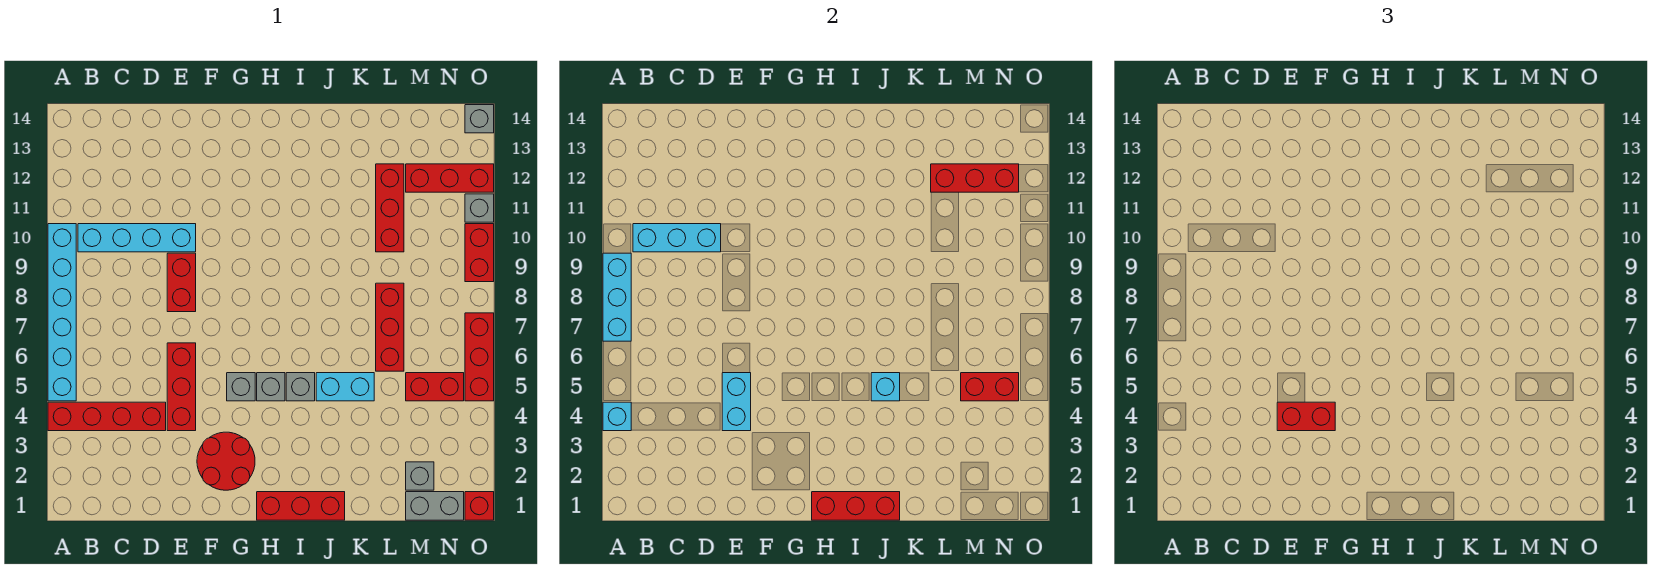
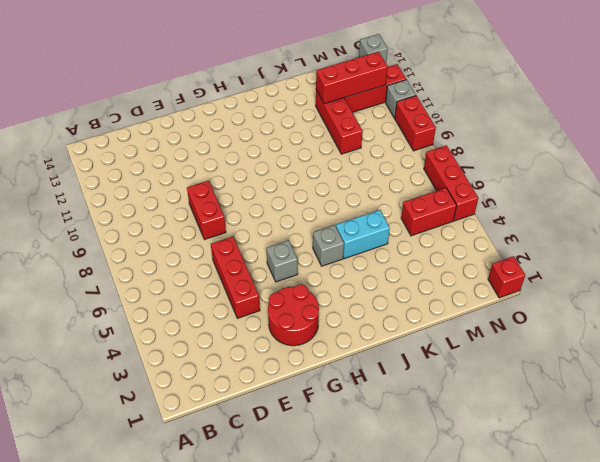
none -> red brick A4:D4 level 1
none -> cyan brick A5:A10 level 1
none -> cyan brick B10:E10 level 1
none -> red brick H1:J1 level 1

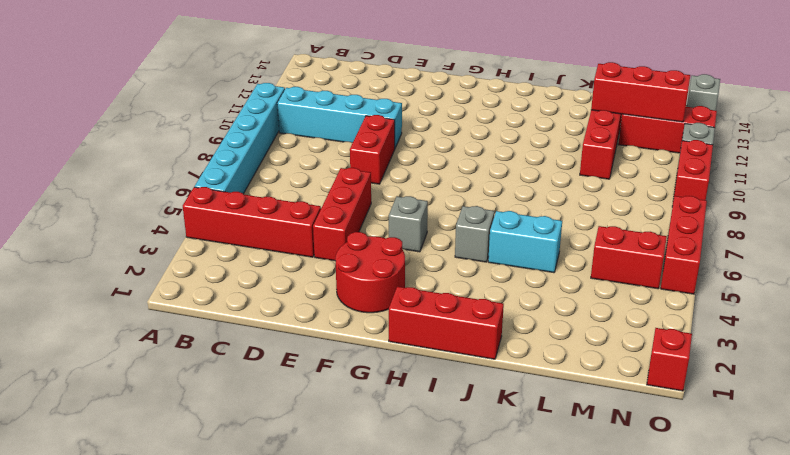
none -> grey brick H5 level 1
none -> red brick L6:L8 level 1
none -> grey brick M1:N1 level 1
none -> grey brick M2 level 1

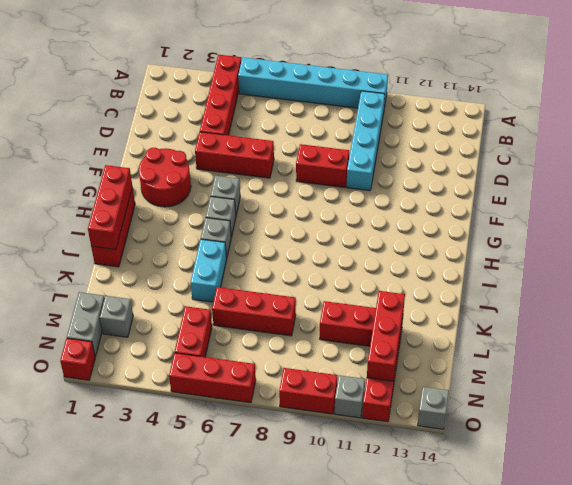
none -> cyan brick A4 level 2
none -> cyan brick A7:A9 level 2
none -> cyan brick B10:D10 level 2
none -> cyan brick E4:E5 level 2

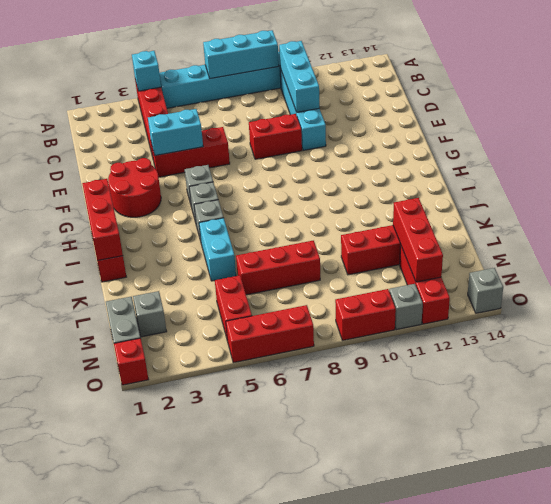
none -> cyan brick J5 level 2
none -> red brick M5:N5 level 2
none -> red brick E4:F4 level 3

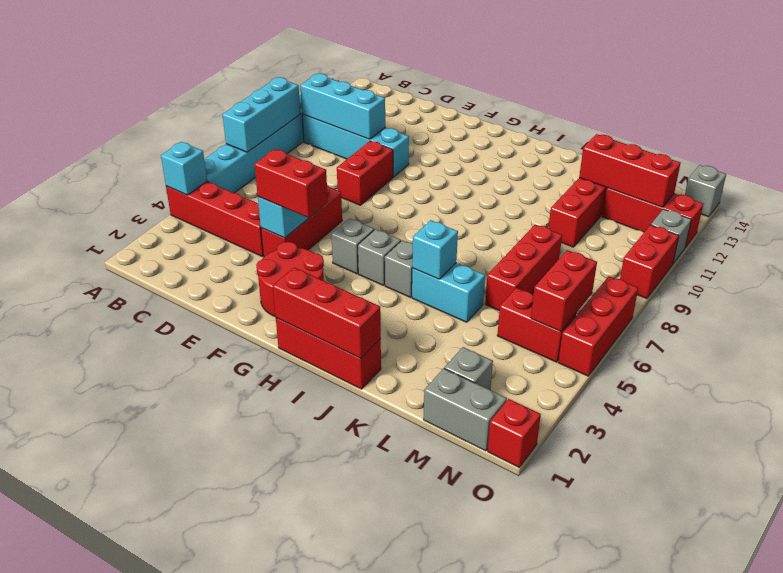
red brick N5:N6 level 2 -> red brick M5:N5 level 2

